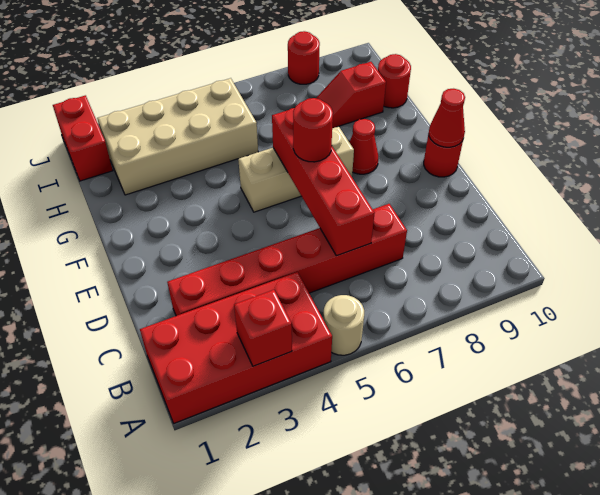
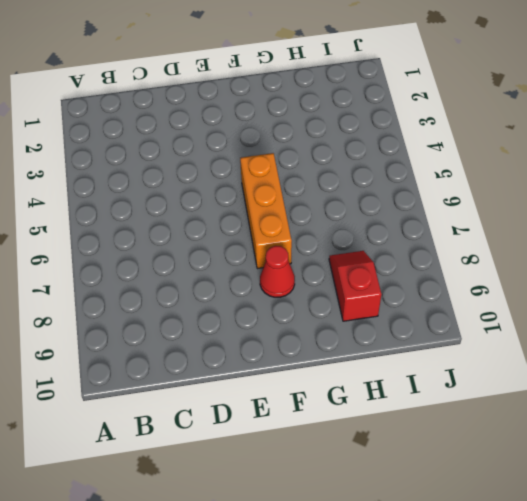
orange brick F5:F7 level 1 -> tan brick F5:F7 level 1
none -> red brick A1:B4 level 1
none -> tan round brick A5 level 1
none -> red brick C2:C7 level 1

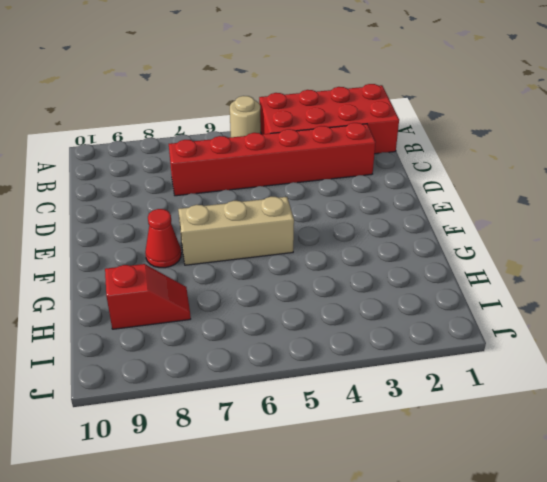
none -> red round brick E10 level 1
none -> tan brick H2:I5 level 1
none -> red round brick H10 level 1

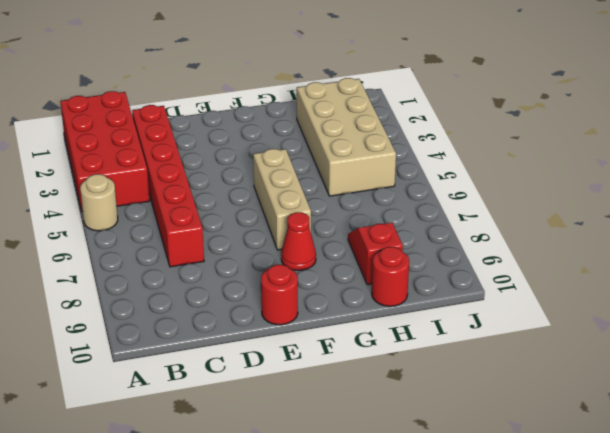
none -> red brick I1:J1 level 1
none -> red round brick J8 level 1
none -> red brick A3 level 2

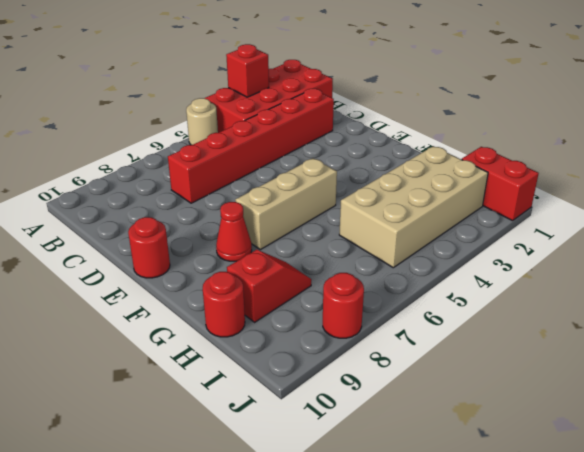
none -> red brick C6:F6 level 2
none -> red cone E10 level 2
none -> red round brick E6 level 3

